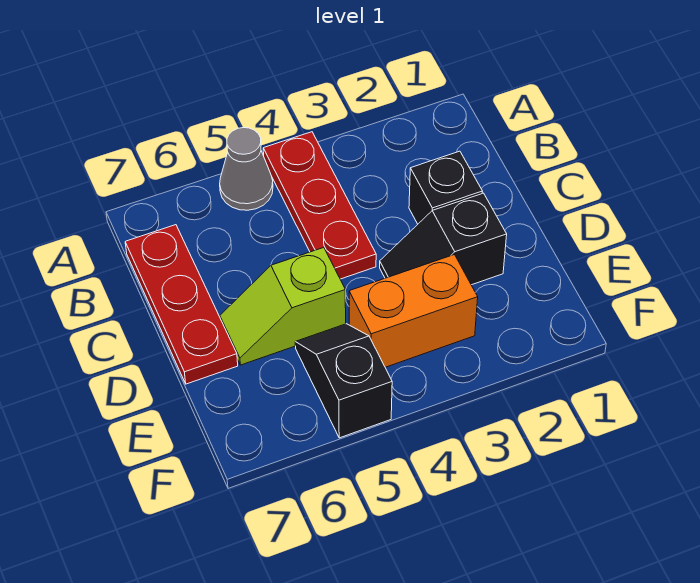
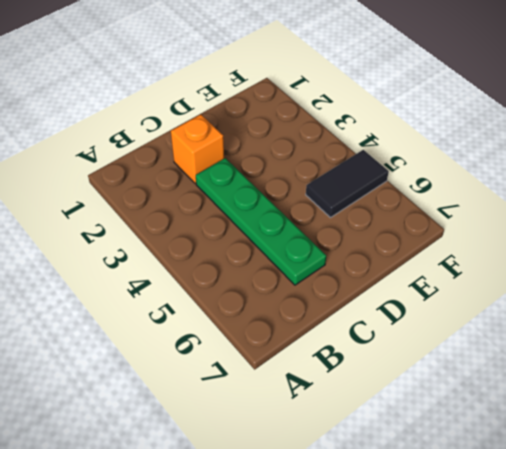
orange brick C2 level 1 -> black brick C2 level 1
green plate C3:C6 level 1 -> red plate A4:C4 level 1
black tile E5:F5 level 1 -> black slope E5:F5 level 1 top F
none -> grey cone A5 level 1
none -> red plate B7:D7 level 1

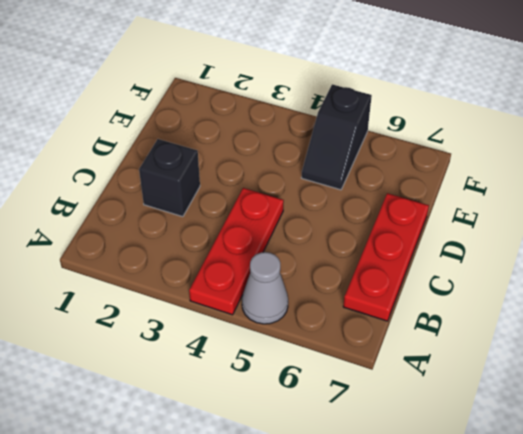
none -> black slope D2:D3 level 1 top 2
none -> lime slope D5:D6 level 1 top 5

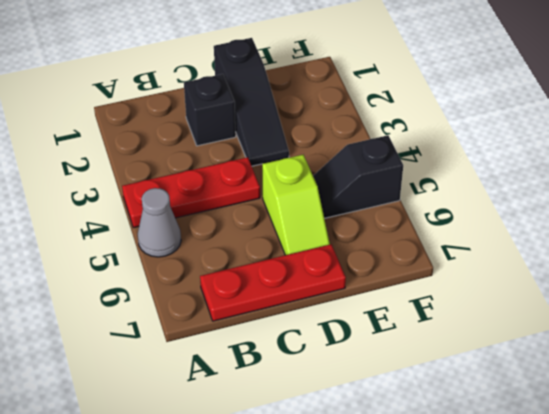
black slope D1:D3 level 1 top 1 -> black slope D2:D3 level 1 top 2
none -> orange brick E3:E4 level 1

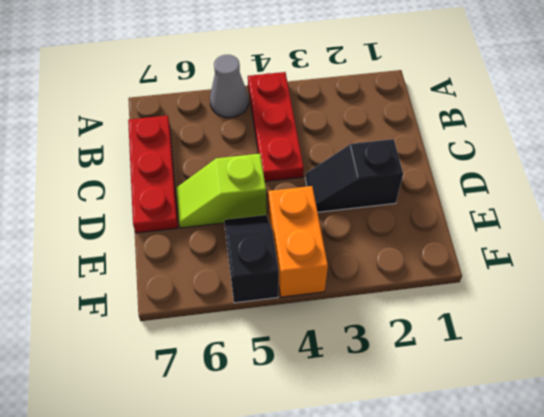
orange brick E4:F4 level 1 -> orange brick E3:E4 level 1
none -> black brick C2 level 1

